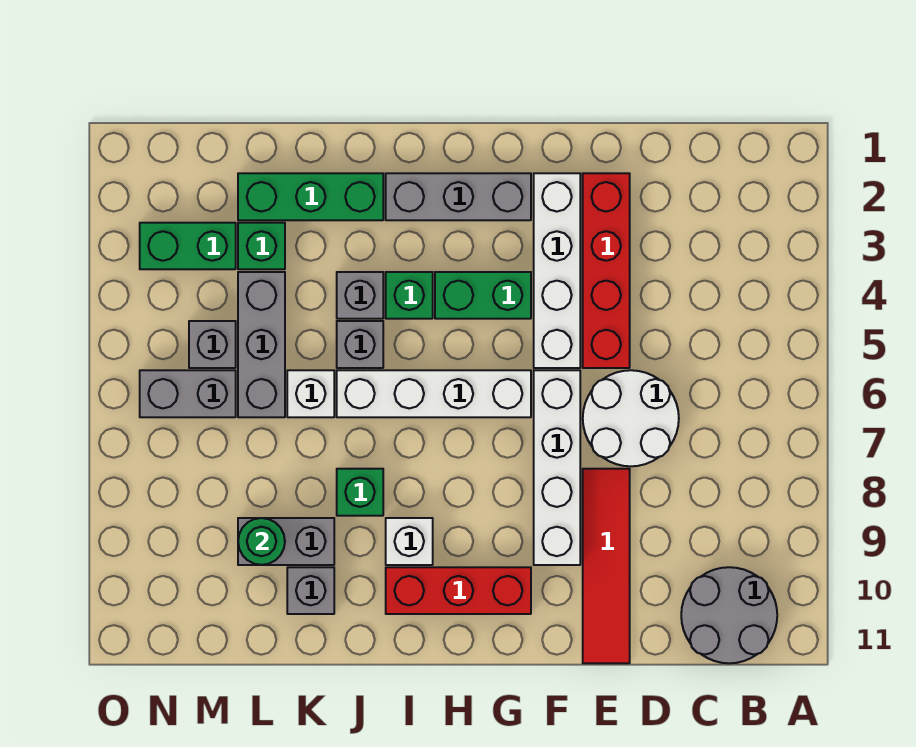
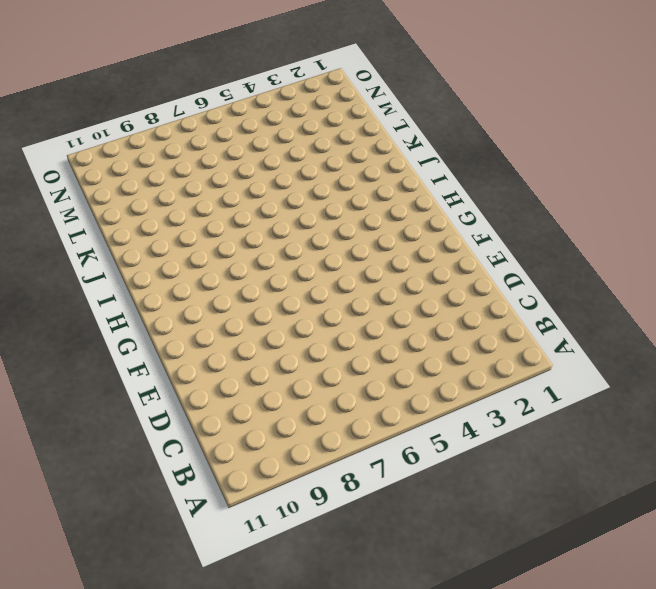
none -> grey round brick B10:C11 level 1
none -> white round brick D6:E7 level 1
none -> red brick E2:E5 level 1

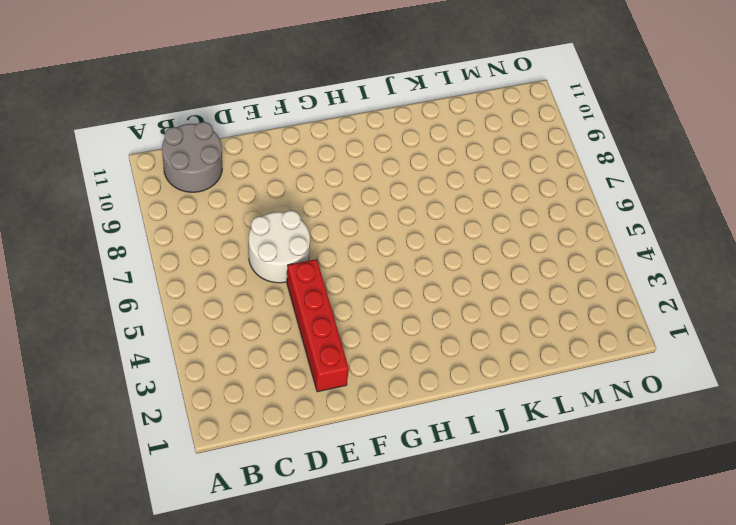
none -> red tile E8:E11 level 1
none -> white brick F2:F5 level 1
none -> white brick F6:F9 level 1

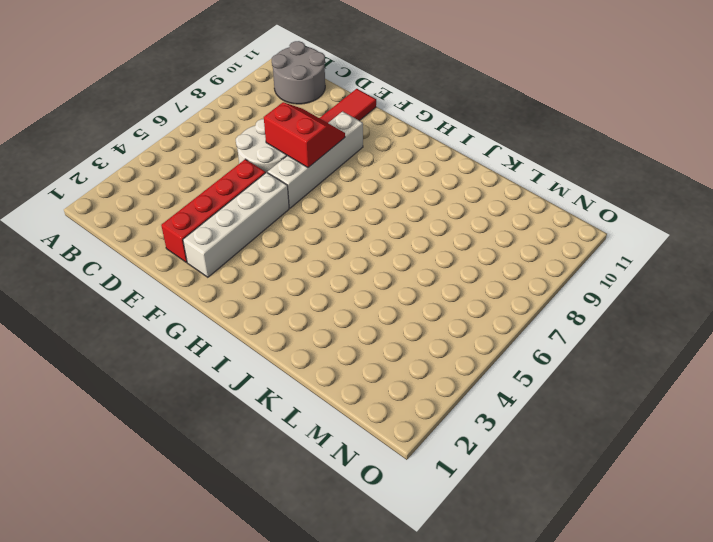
red slope E7:F8 level 2 top 7 -> none
none -> grey brick G2:I2 level 1
none -> green brick G4:H4 level 1
none -> white brick G6:J6 level 1

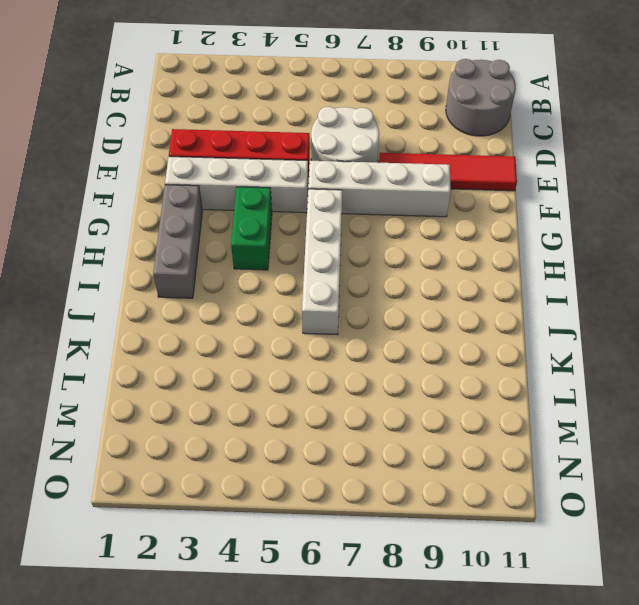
none -> red brick G10:I10 level 1
none -> green brick I4 level 1
none -> white brick I9 level 1

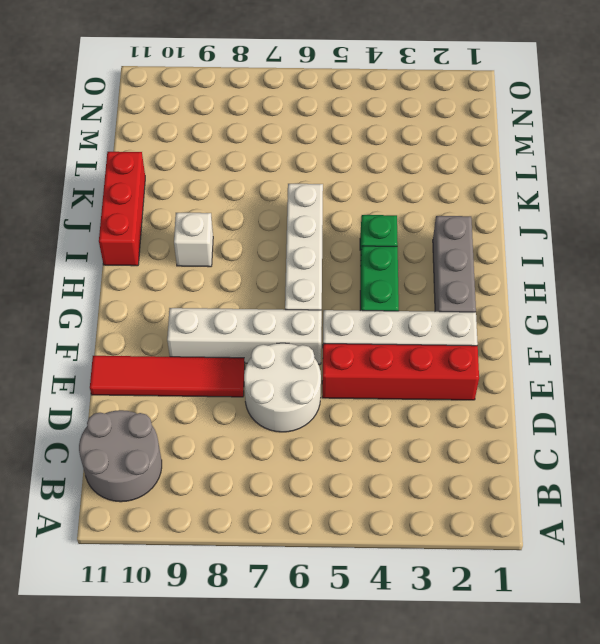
red brick I11:K11 level 1 -> red brick G10:I10 level 1
none -> green brick J2:L2 level 1
none -> grey brick J4 level 1
none -> grey brick J5 level 1

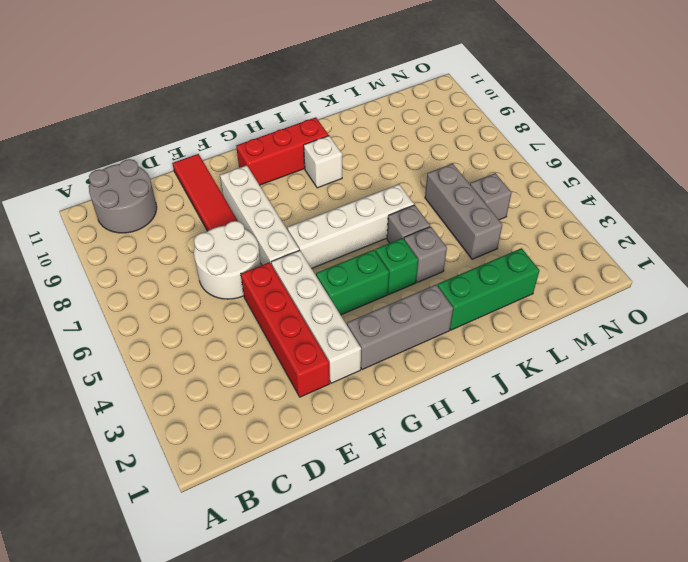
none -> green brick J8 level 1
none -> white brick K6 level 1
none -> grey brick K9:L9 level 1

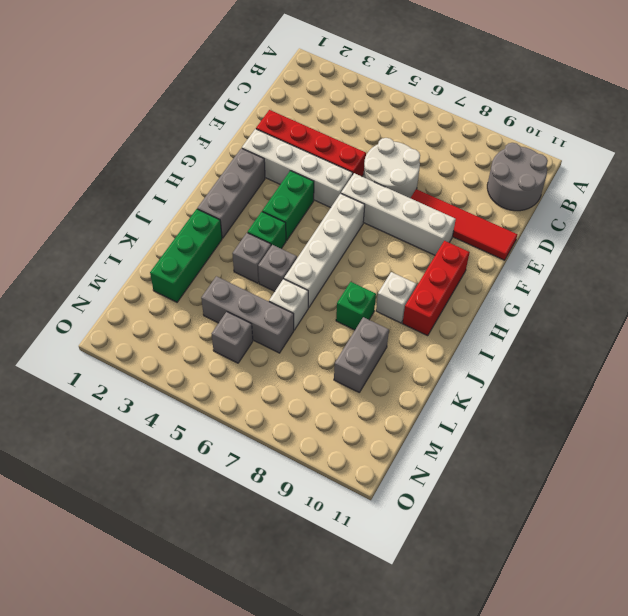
none -> grey brick K10 level 1
none -> green brick L3 level 1
none -> green brick M3:N3 level 1

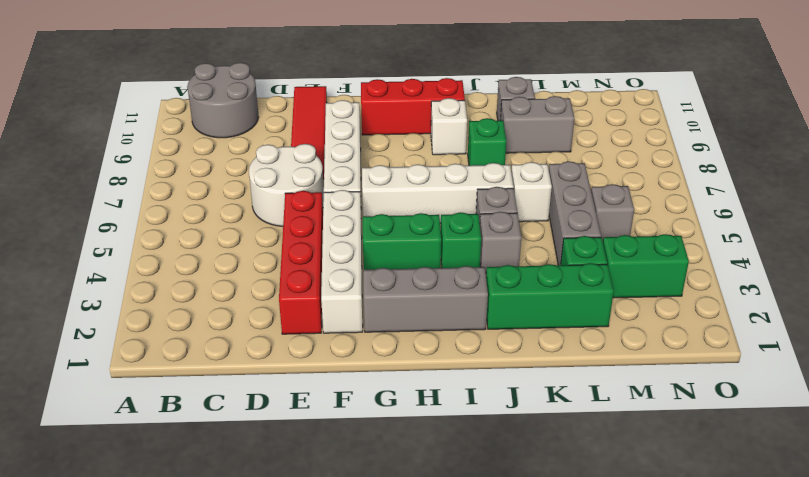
none -> grey brick M6:N6 level 1
none -> green round brick L9 level 2

